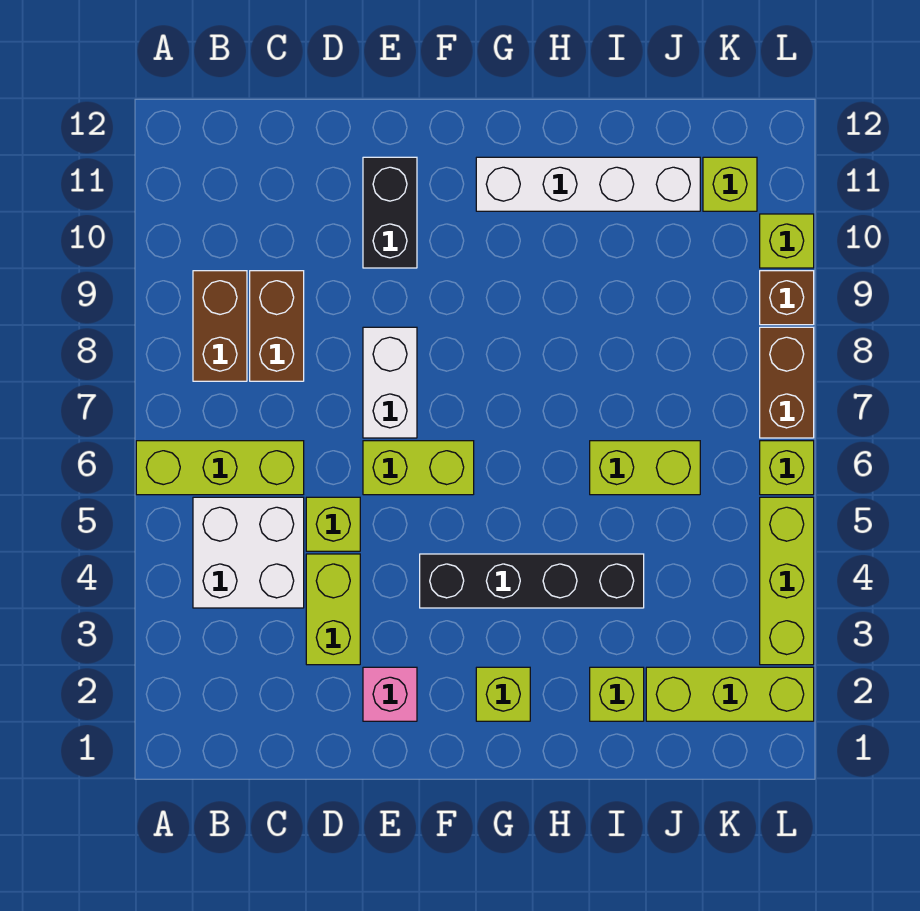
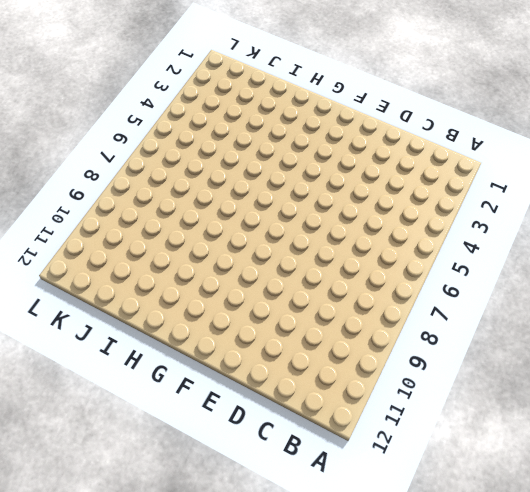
none -> lime brick A6:C6 level 1
none -> white brick B4:C5 level 1
none -> brown brick B8:B9 level 1

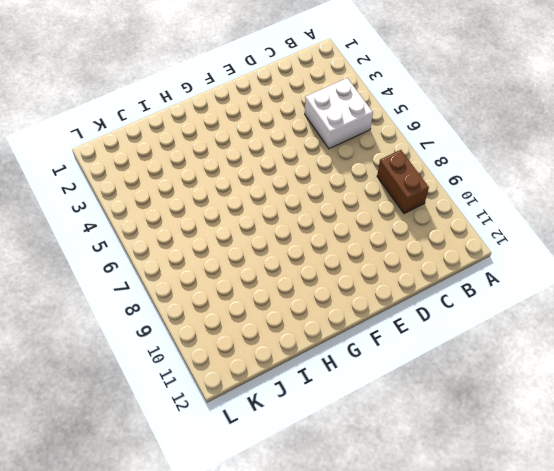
none -> lime brick A6:C6 level 1
none -> brown brick C8:C9 level 1
none -> lime brick D3:D4 level 1

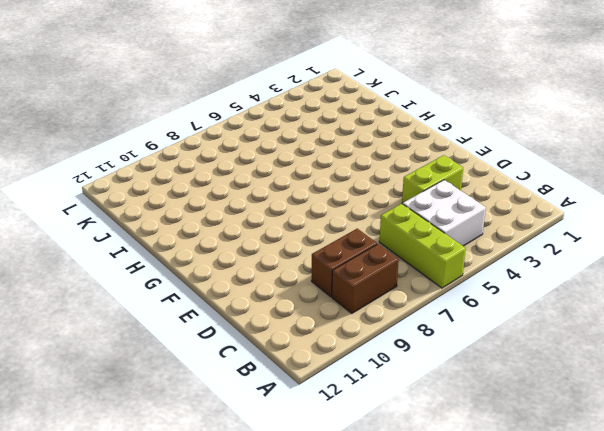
none -> lime brick D5 level 1
none -> pink brick E2 level 1
none -> lime brick E6:F6 level 1

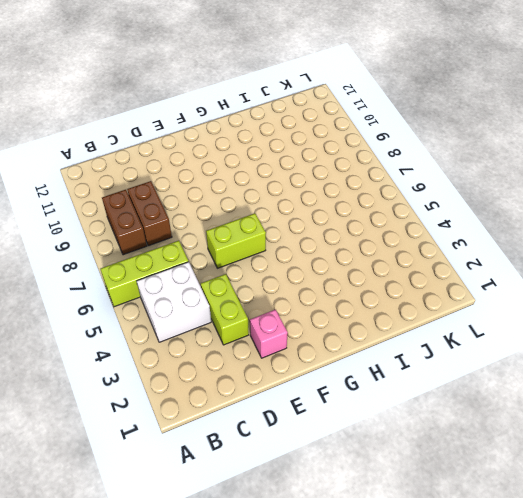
none -> lime brick D5 level 1
none -> white brick E7:E8 level 1
none -> black brick E10:E11 level 1

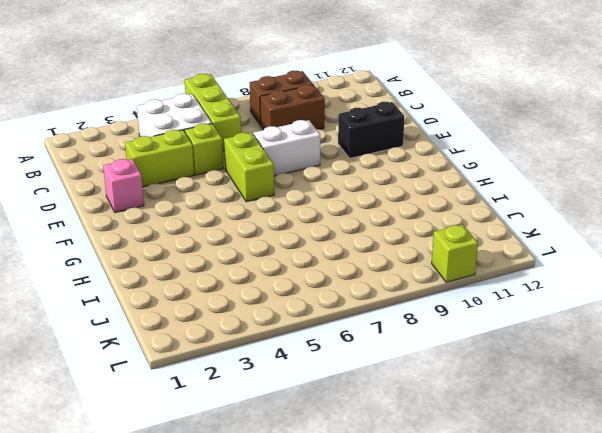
none -> black brick F4:I4 level 1
none -> lime brick G2 level 1
none -> white brick G11:J11 level 1

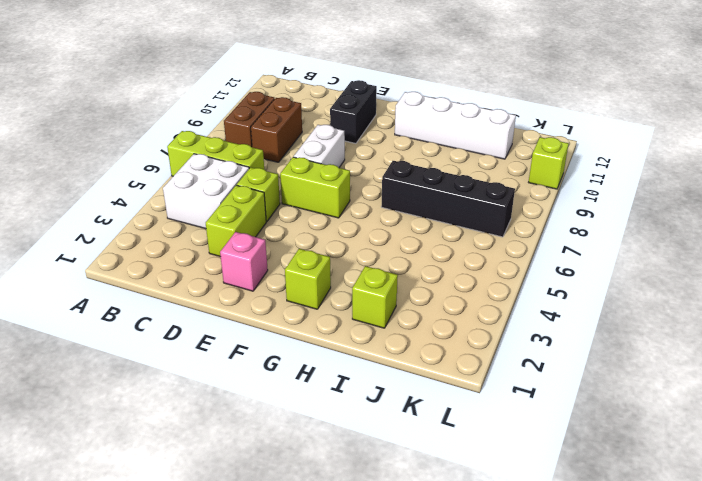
black brick H7:K7 level 1 -> black brick F4:I4 level 1
none -> lime brick I6:J6 level 1
none -> lime brick J2:L2 level 1
none -> lime brick K11 level 1

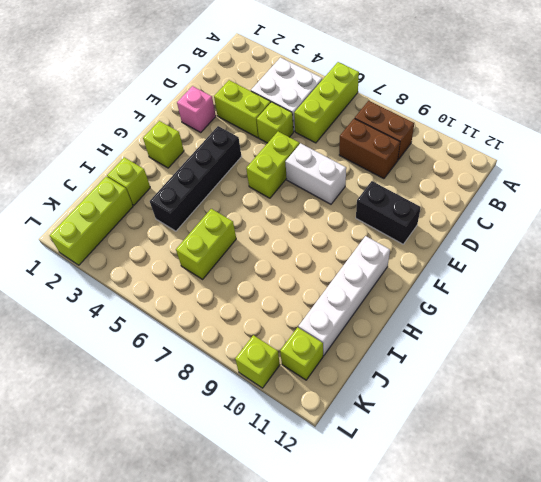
none -> lime brick L3:L5 level 1
none -> lime brick L6 level 1
none -> brown brick L7:L8 level 1

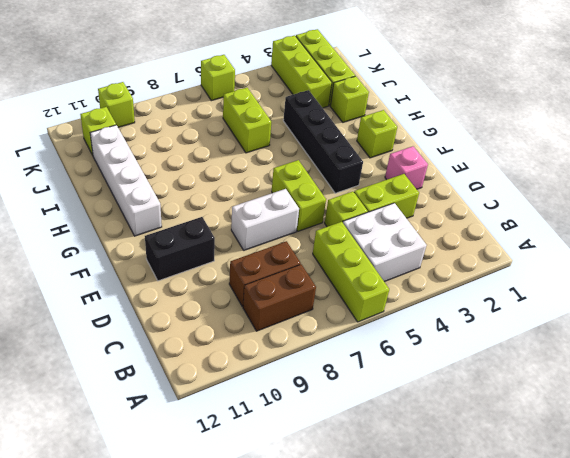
lime brick J3:L3 level 1 -> lime brick L3:L5 level 1
none -> brown brick L7:L8 level 1
none -> brown brick L9 level 1

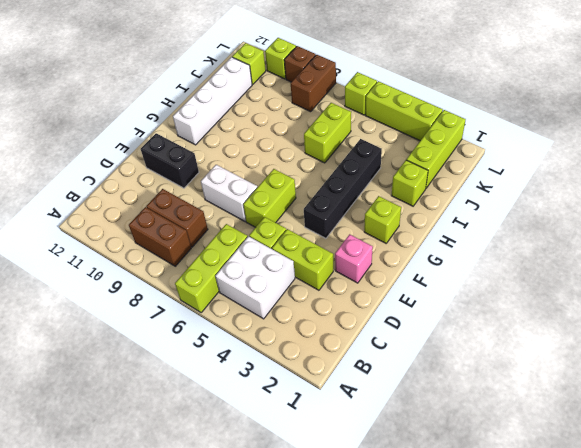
brown brick K8:L8 level 1 -> brown brick L7:L8 level 1

